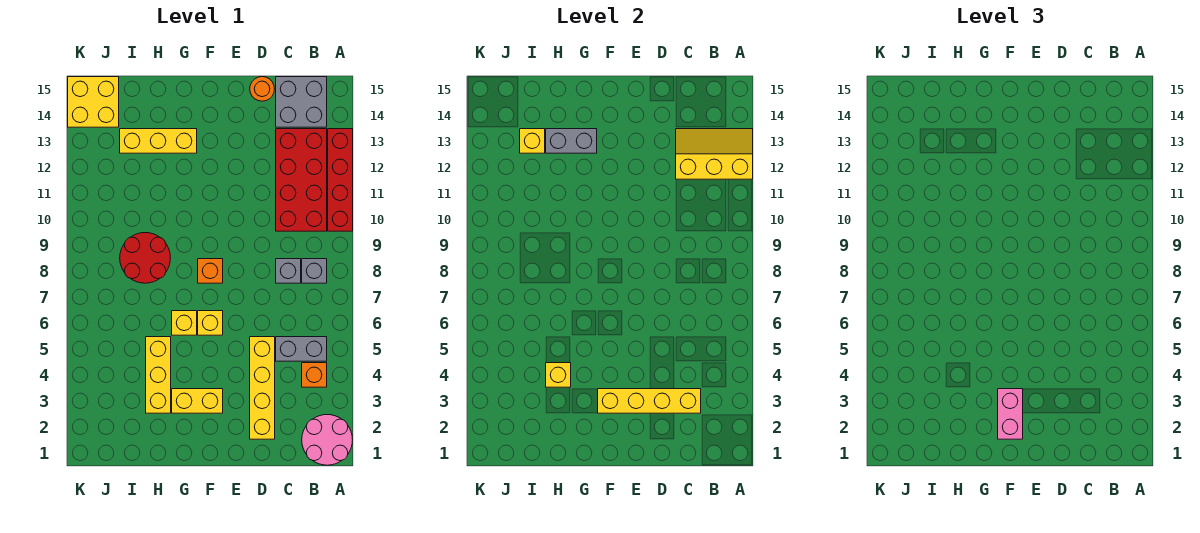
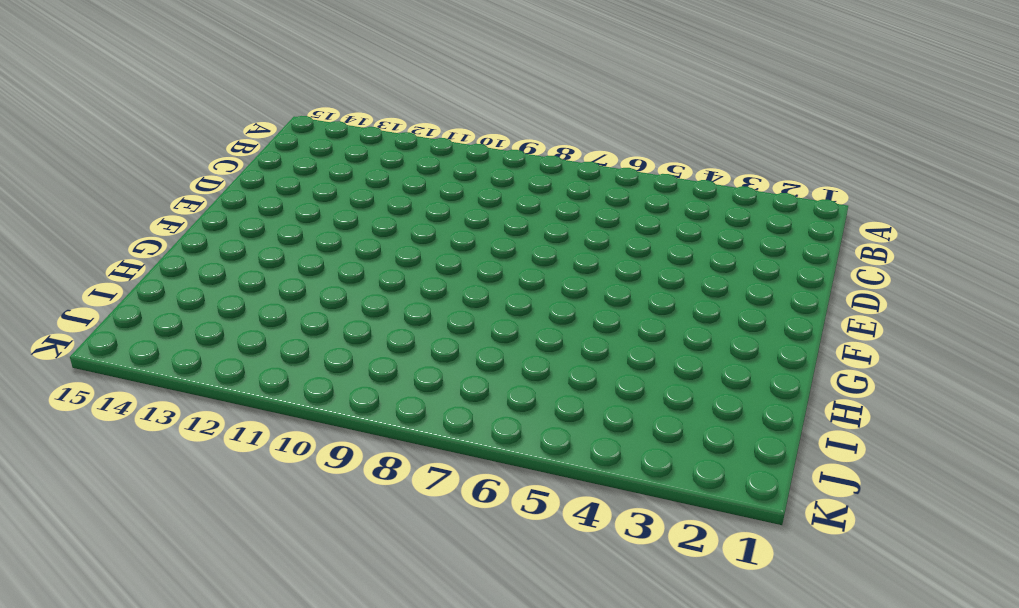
none -> pink round brick A1:B2 level 1
none -> red brick A10:A13 level 1
none -> orange brick B4 level 1

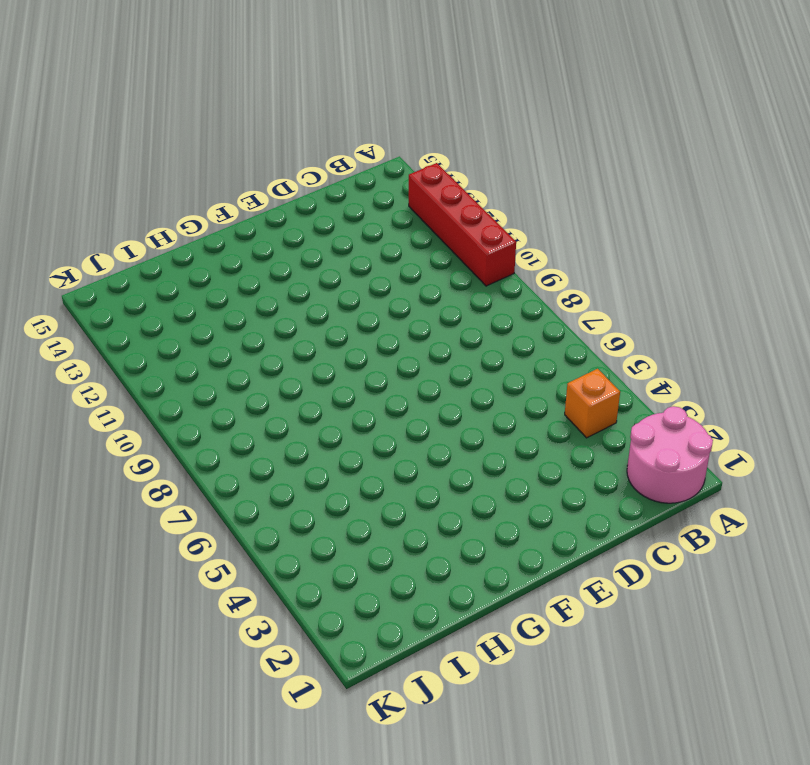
none -> grey brick B5:C5 level 1
none -> grey brick B8 level 1
none -> red brick B10:C13 level 1

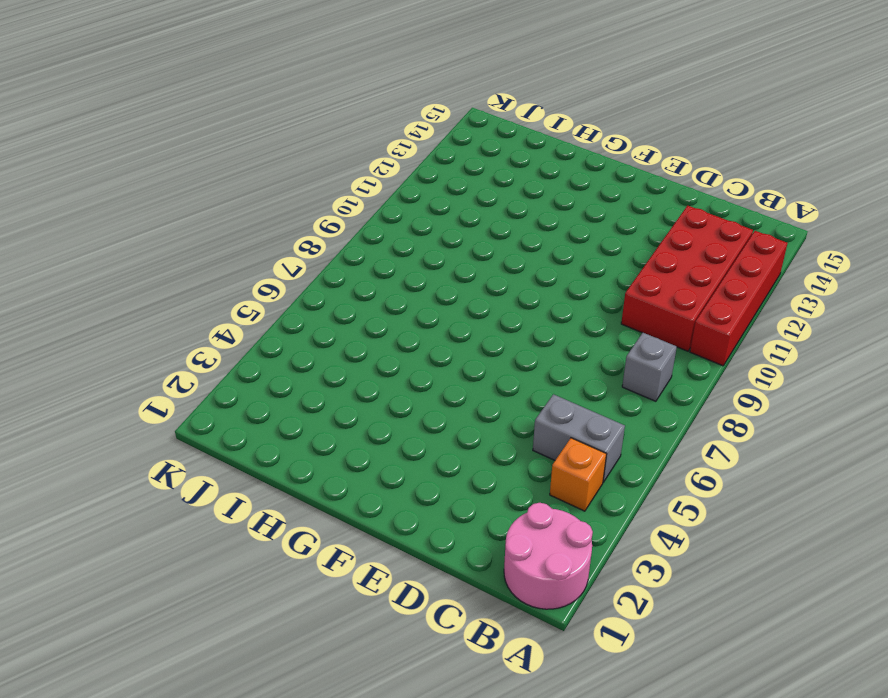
none -> grey brick B14:C15 level 1
none -> grey brick C8 level 1
none -> yellow brick D2:D5 level 1

